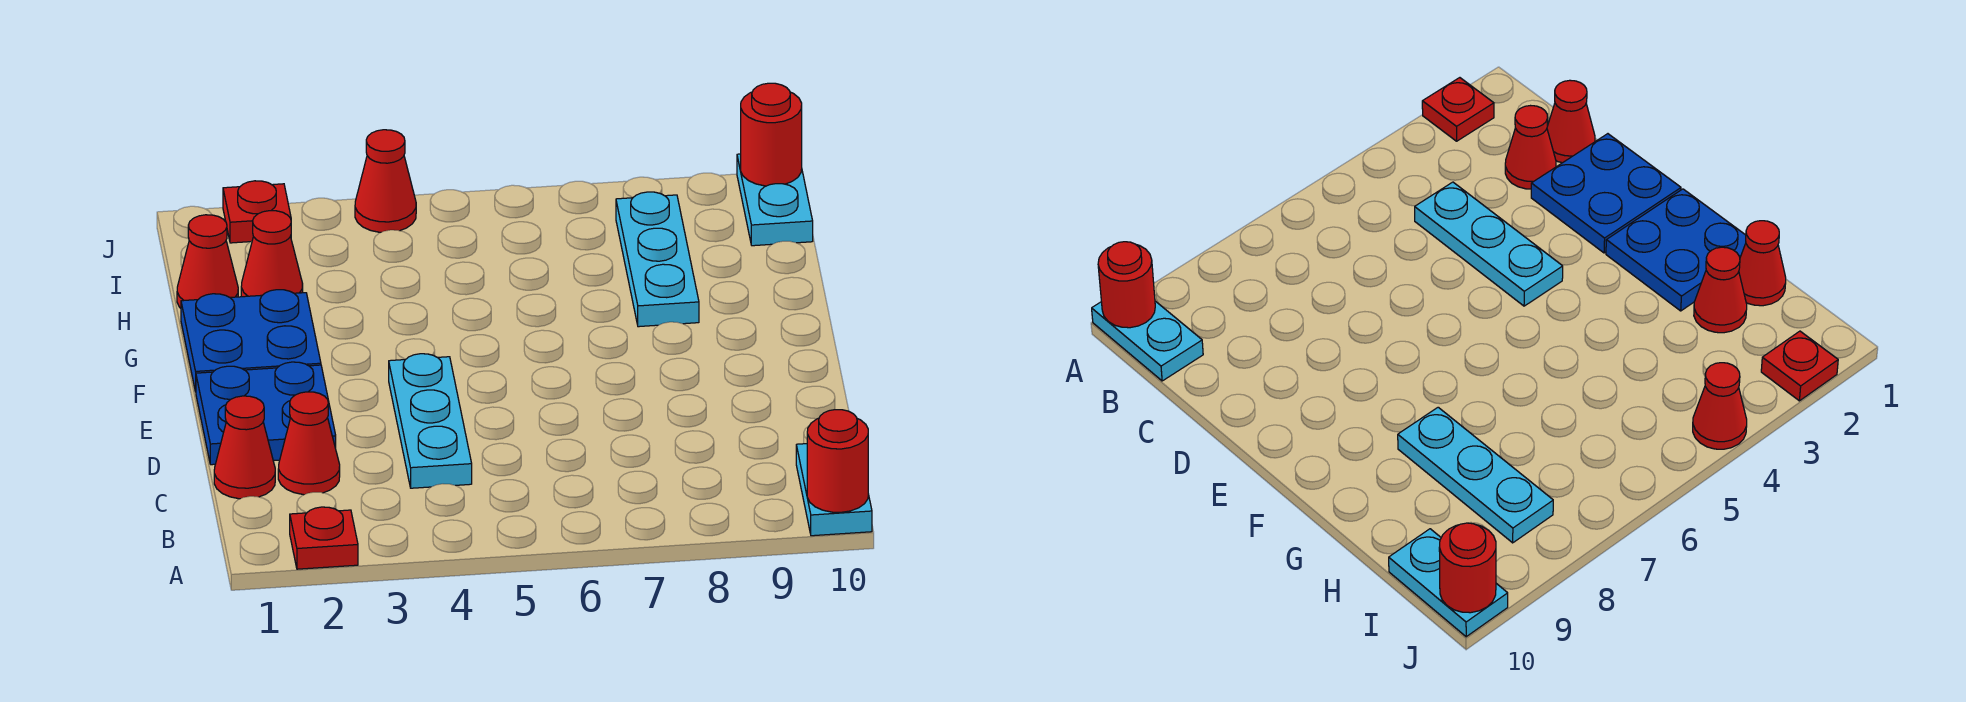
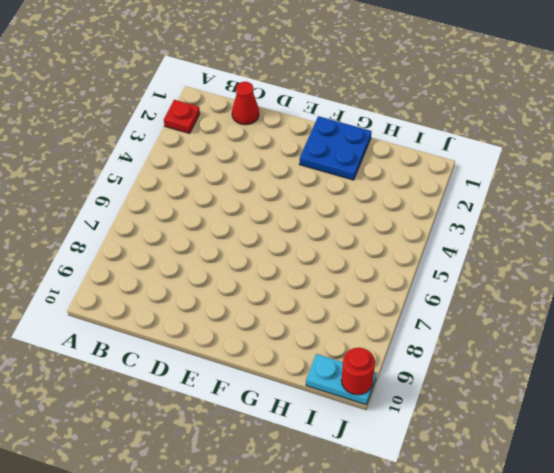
none -> cyan plate A10:B10 level 1
none -> red cone C2 level 1
none -> cyan plate C4:E4 level 1

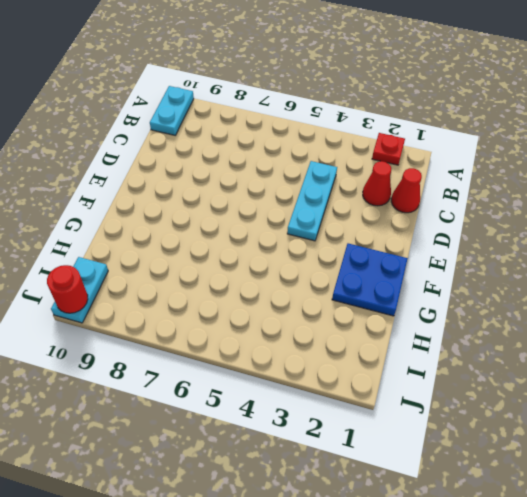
none -> blue plate D1:E2 level 1
none -> cyan plate G8:I8 level 1
none -> red cone H1 level 1

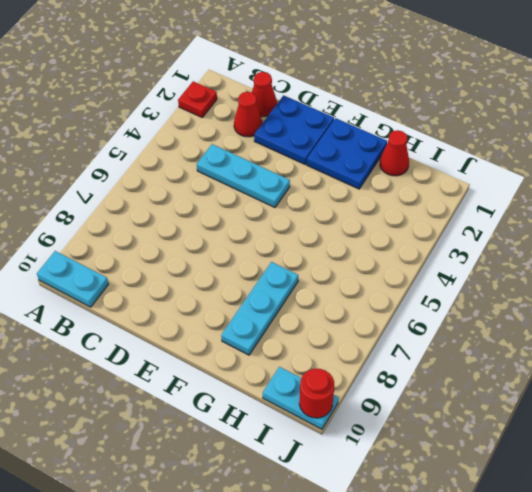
cyan plate G7:G9 level 1 -> cyan plate G8:I8 level 1
none -> red cone H2 level 1
none -> red plate J2 level 1
none -> red cone J4 level 1

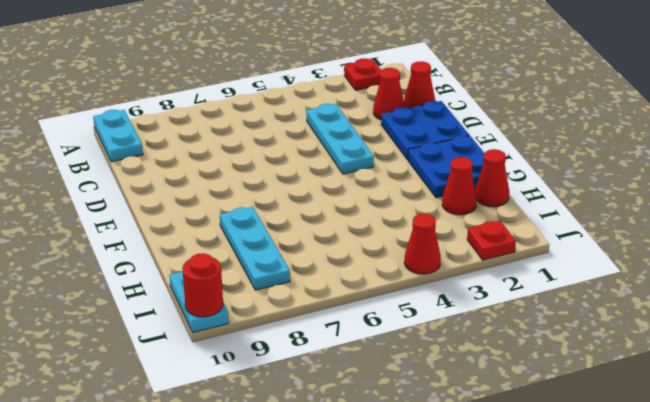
none -> red round brick A10 level 2

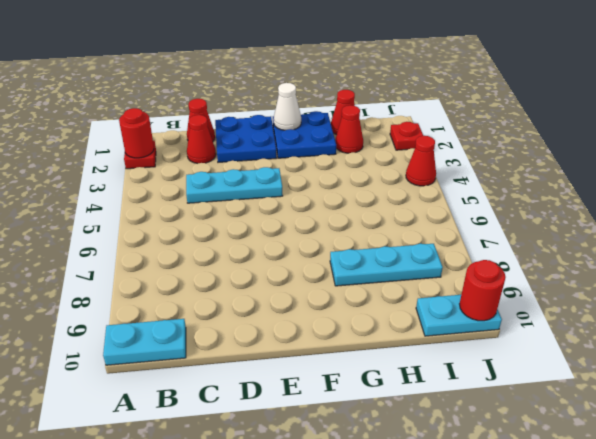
red round brick A2 level 2 -> red round brick A10 level 2
white cone F1 level 2 -> none

